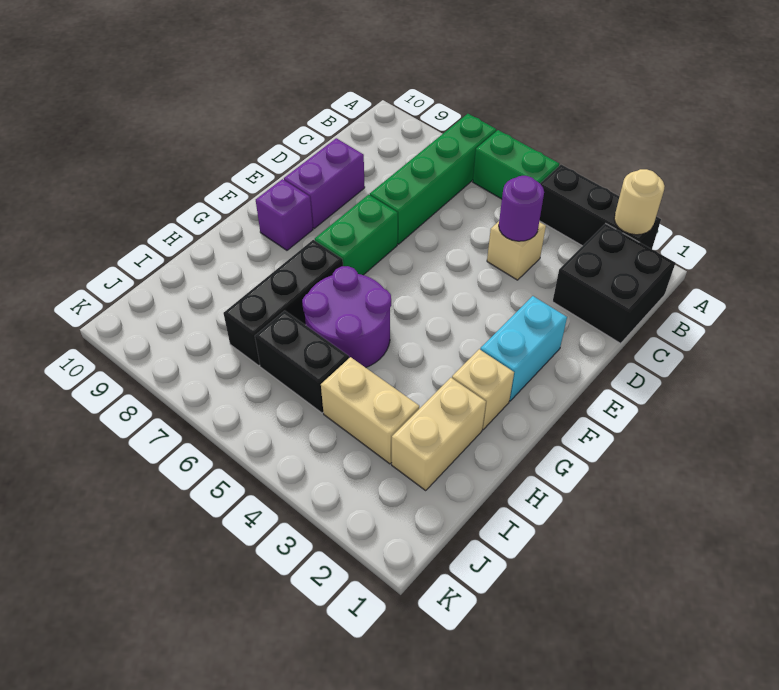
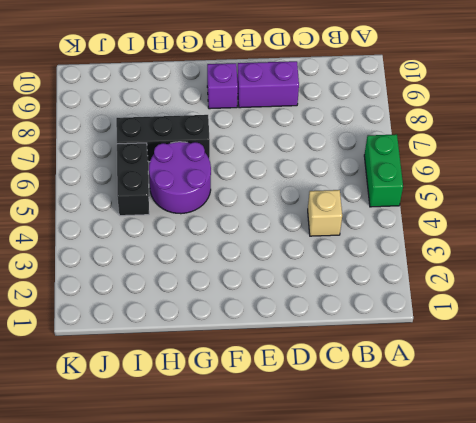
none -> black brick A2:A4 level 1
none -> green brick A7:D7 level 1
none -> black brick B1:C2 level 1

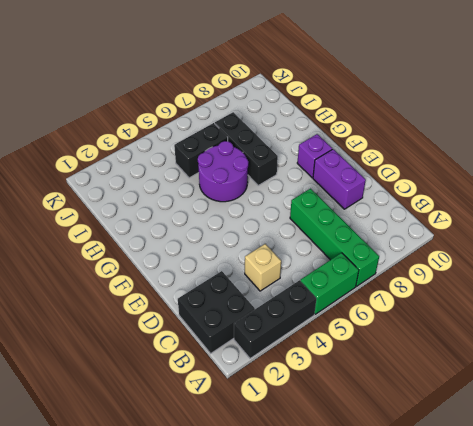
none -> cyan brick E2:F2 level 1
none -> green brick E7:F7 level 1
none -> tan brick G2 level 1

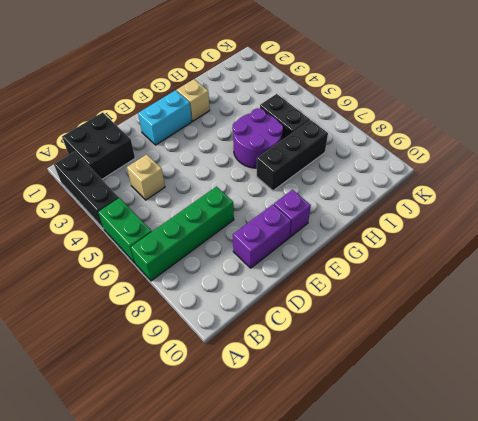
none -> green brick E7:F7 level 1
none -> tan brick H2:I2 level 1
none -> tan brick I3:I4 level 1

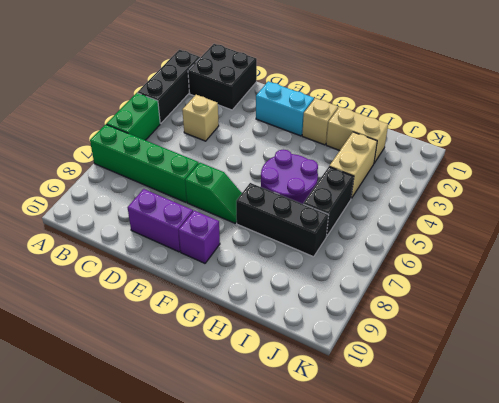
green slope E7:F7 level 1 top E -> green brick E7:F7 level 1
none -> tan round brick A2 level 2
none -> purple round brick C4 level 2

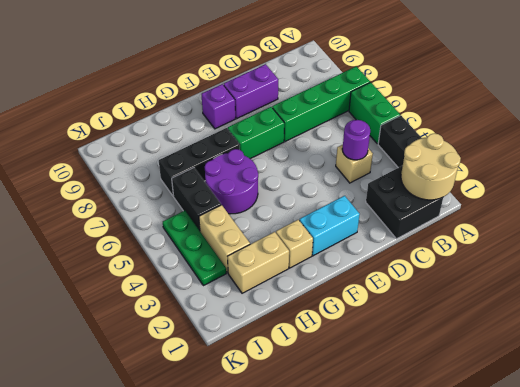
tan round brick A1:B2 level 2 -> tan round brick A2 level 2
green plate J3:J5 level 1 -> none

